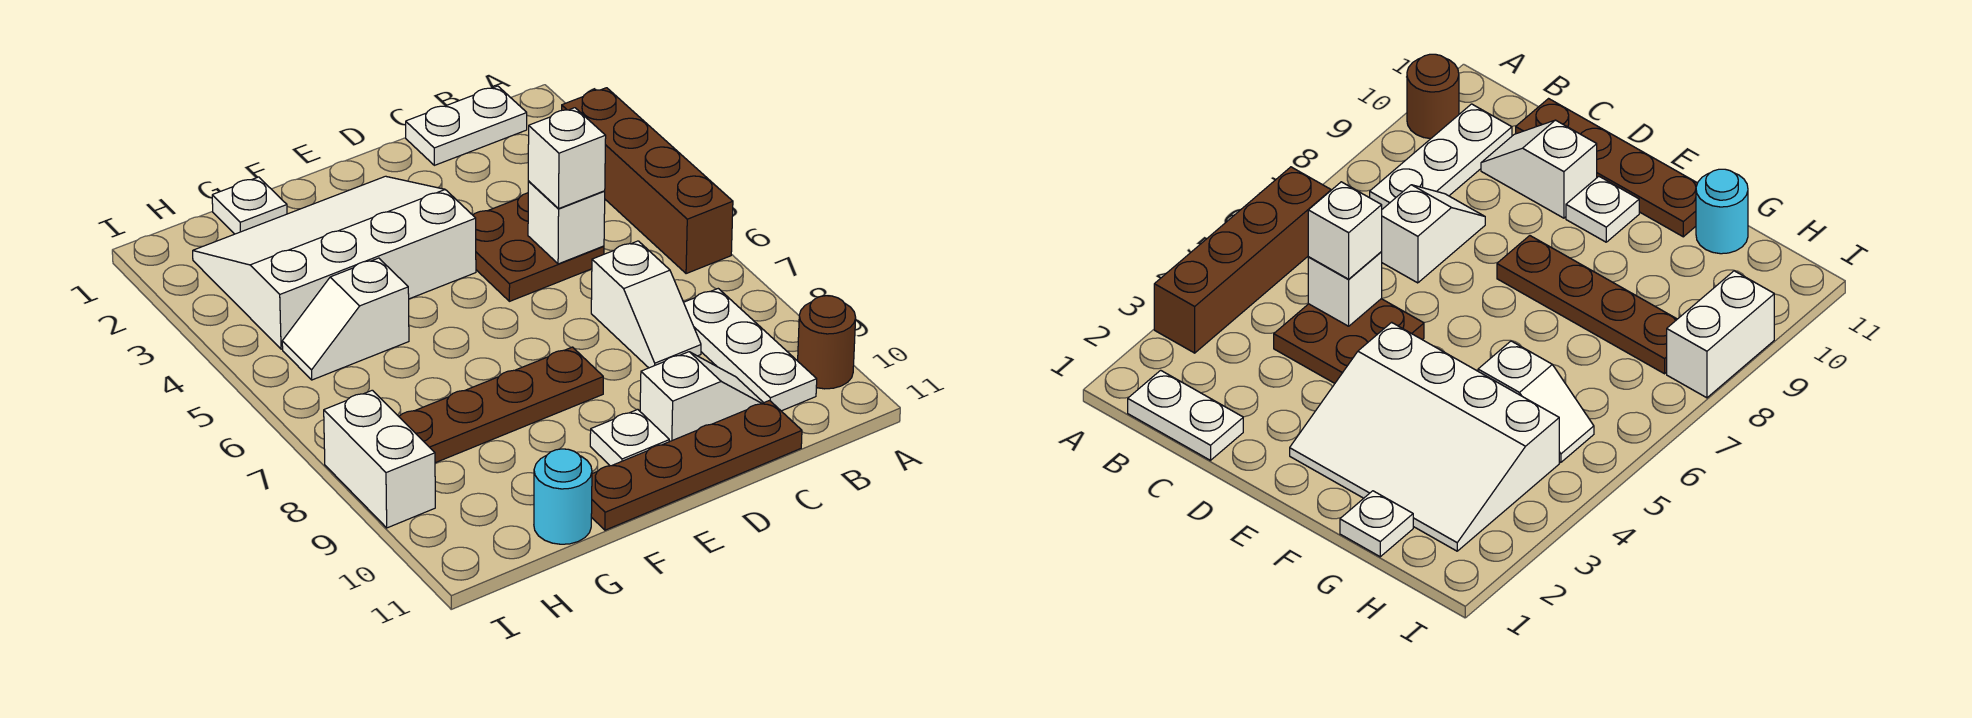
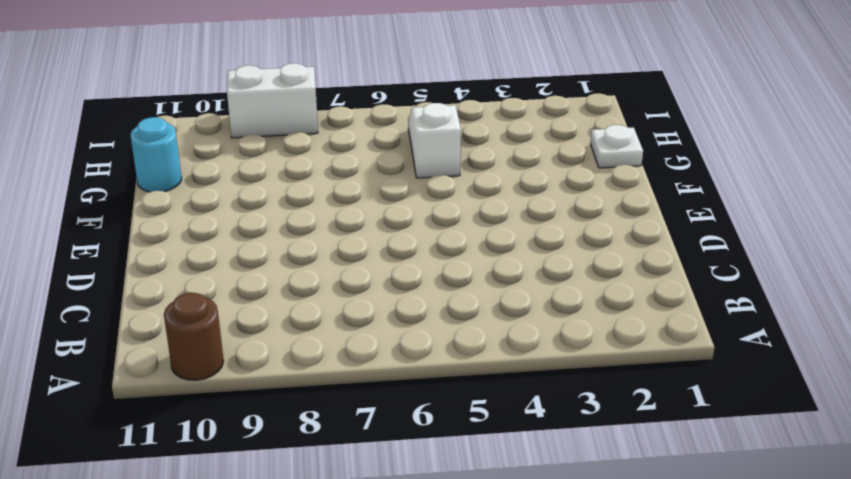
none -> brown brick A3:A6 level 1
none -> white plate B1:C1 level 1
none -> white plate B8:B10 level 1

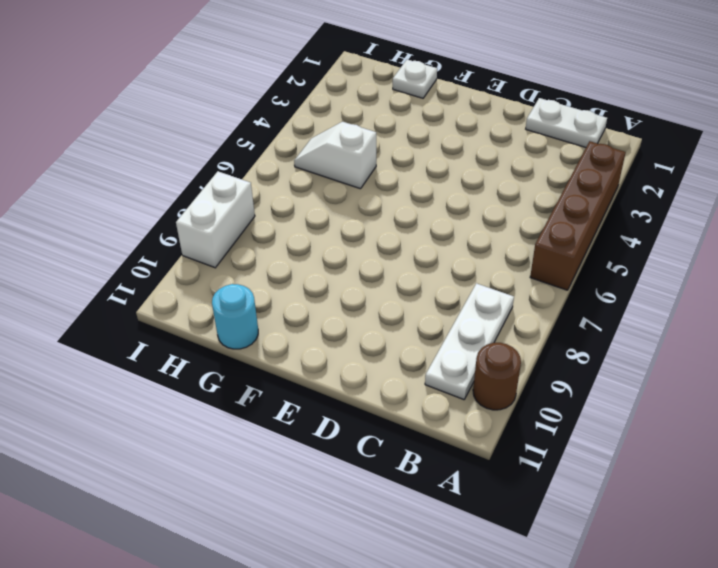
none -> brown plate C4:D5 level 1
none -> white slope C7:C8 level 1 top 7
none -> white slope C10:D10 level 1 top D

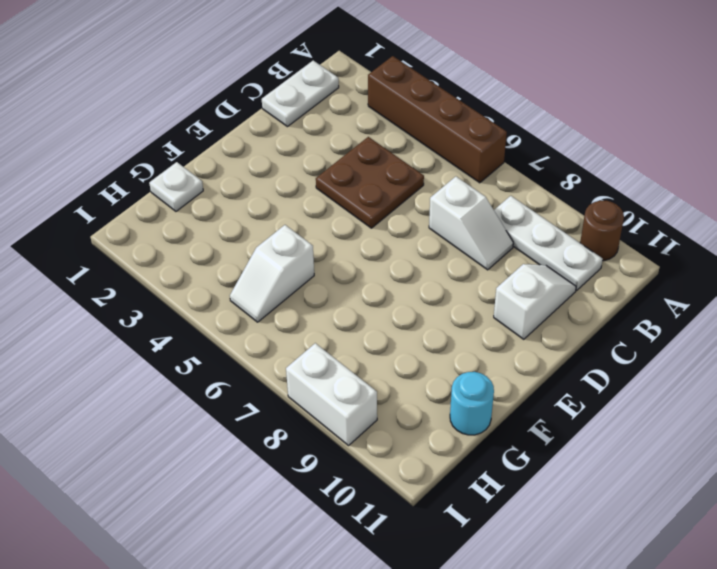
none -> brown plate C11:F11 level 1
none -> white slope E2:H4 level 1 top 4
none -> brown plate E8:H8 level 1

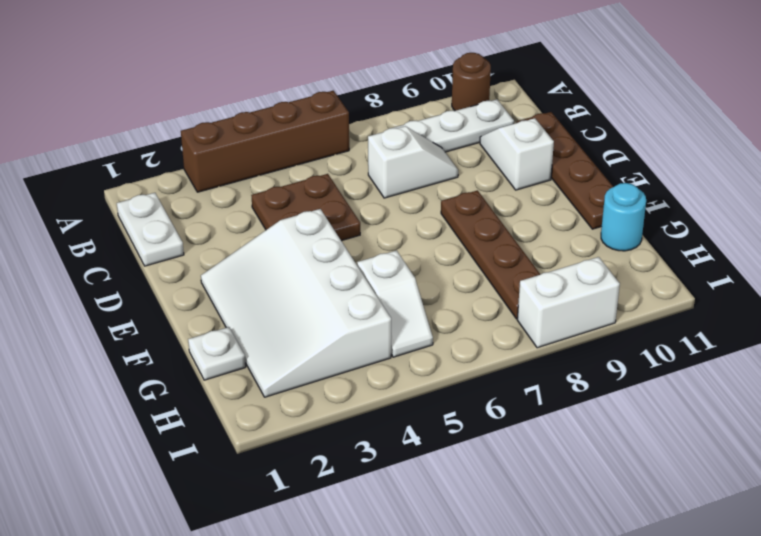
none -> white plate E10 level 1
none -> white brick C5 level 2
none -> white brick C5 level 3

